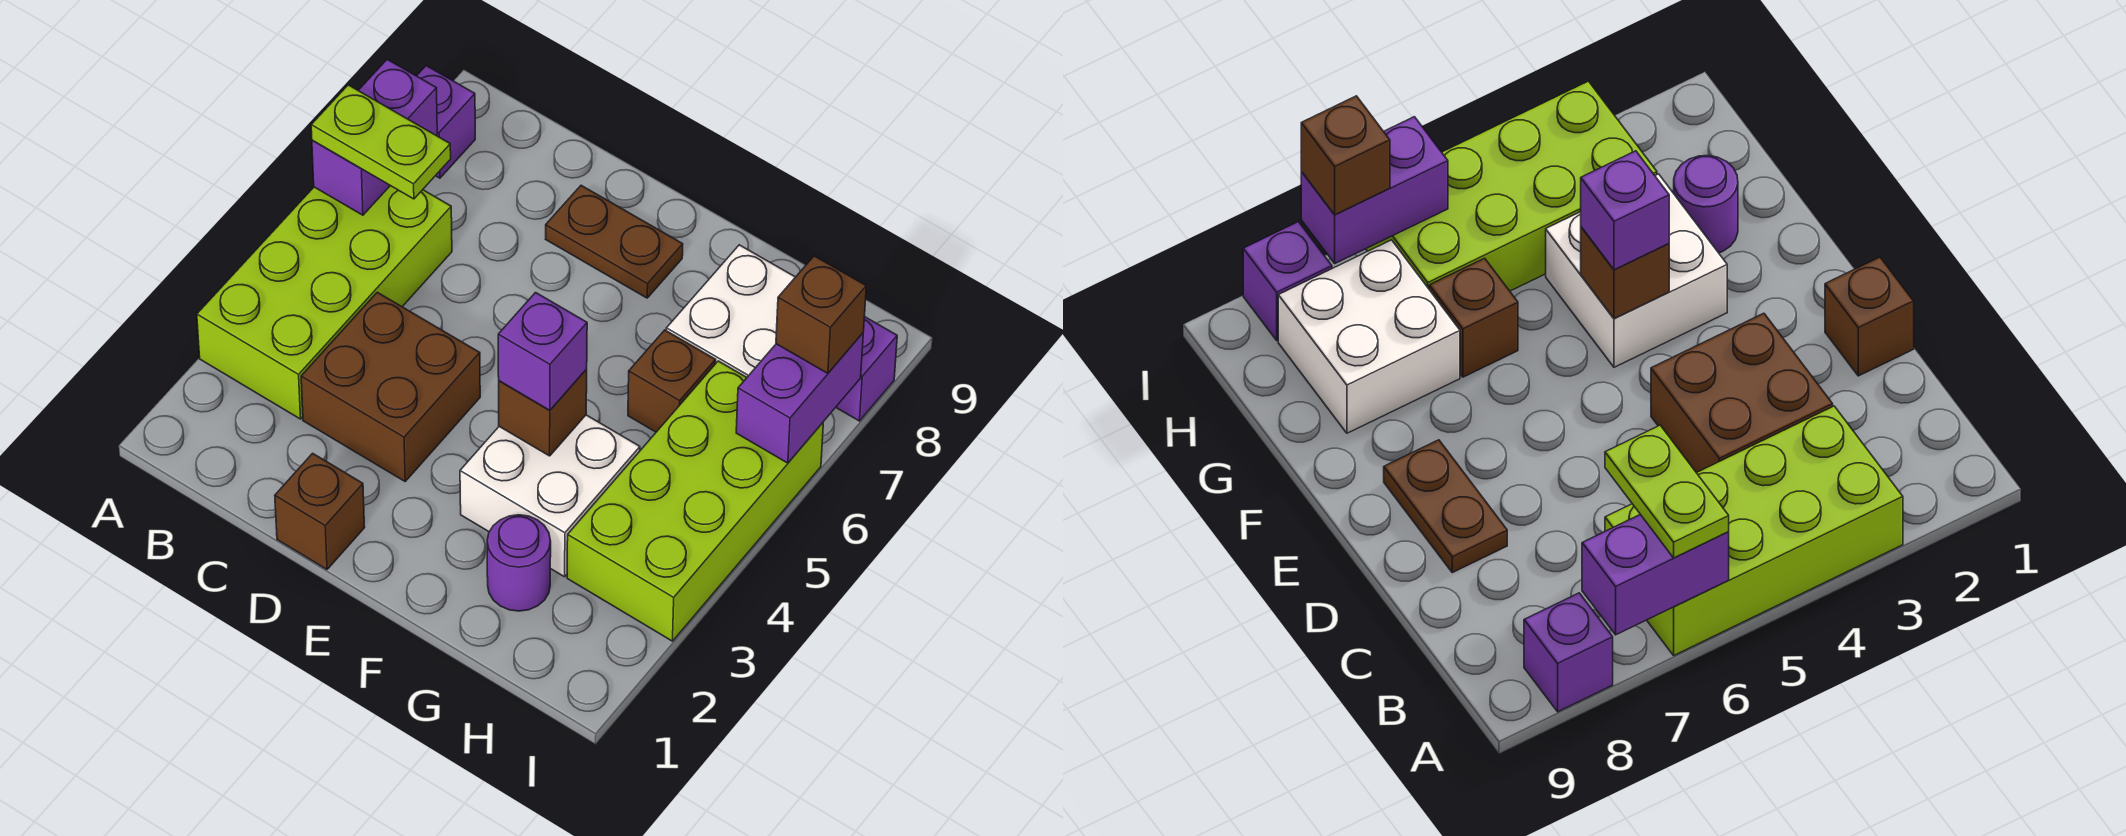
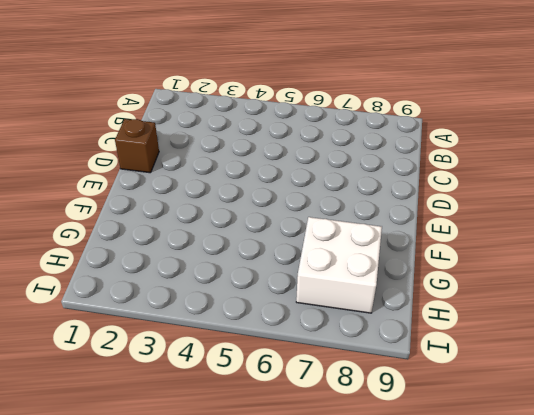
none -> lime brick A3:B6 level 1
none -> purple brick A8 level 1
none -> brown brick C3:D4 level 1

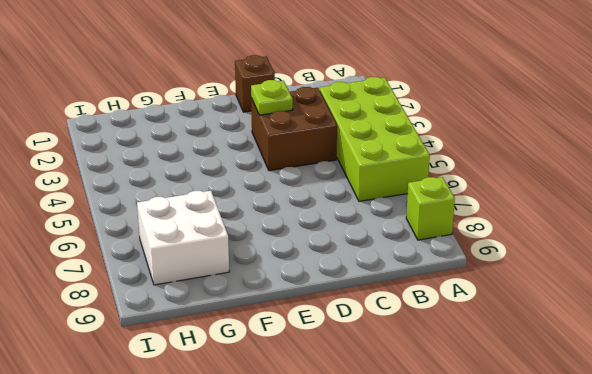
lime brick A8 level 1 -> purple brick A8 level 1
lime plate D3 level 2 -> none
none -> brown plate D8:E8 level 1
none -> white brick F3:G4 level 1
none -> purple round brick G2 level 1

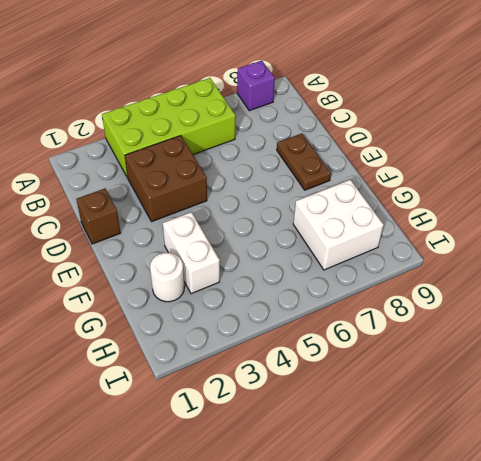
white brick F3:G3 level 1 -> white brick F3:G4 level 1
white round brick G2 level 1 -> purple round brick G2 level 1
none -> brown brick G6 level 1
none -> lime brick H3:I6 level 1
none -> purple brick I8 level 1

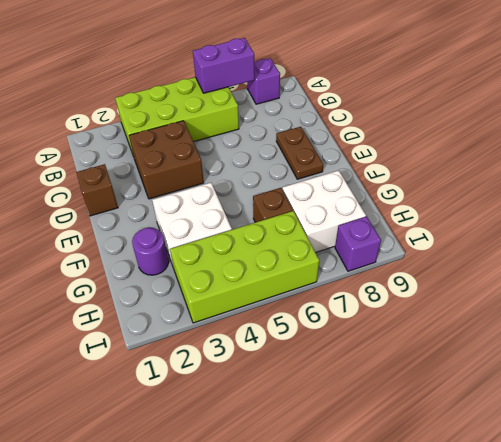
none -> brown brick F4 level 2
none -> purple brick I6:I7 level 2
none -> lime plate A6:B6 level 3

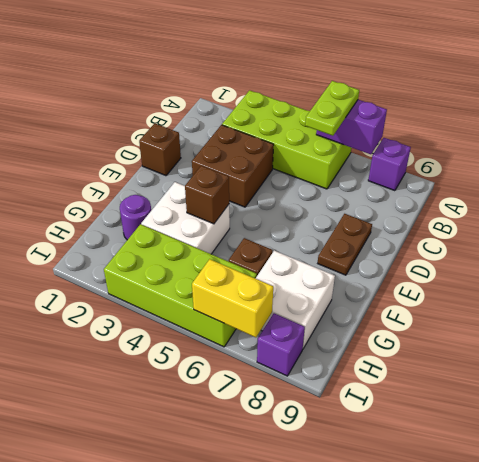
yellow brick I6:I7 level 2 -> purple brick I6:I7 level 2
none -> purple brick F4 level 3
none -> brown brick I7 level 3

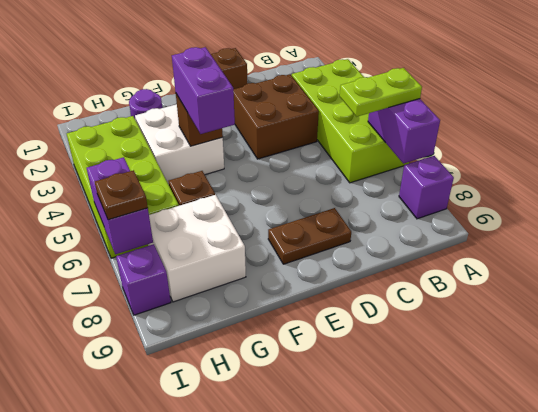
purple brick F4:F5 level 3 -> purple brick F4 level 3
brown plate I7 level 3 -> brown brick I7 level 3

